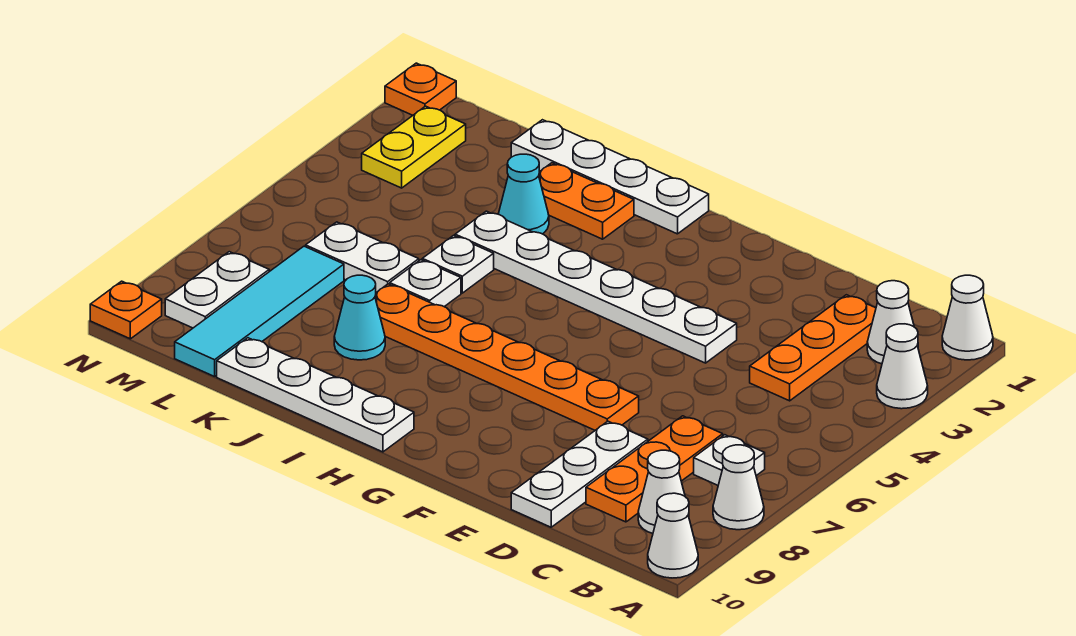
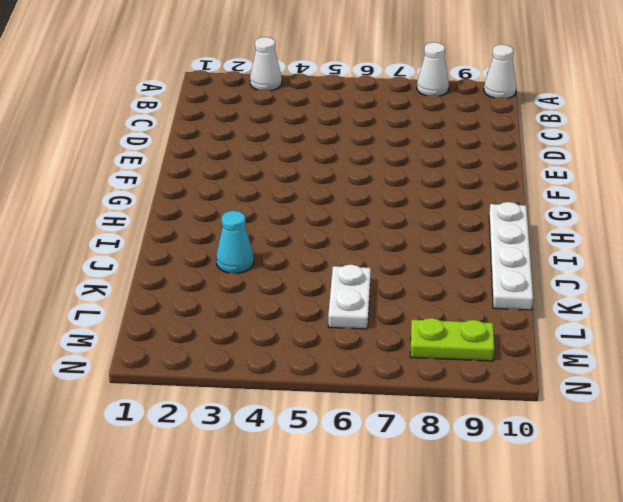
lime plate M8:M9 level 1 -> white plate M8:M9 level 1
none -> white cone A1 level 1
none -> white cone B2 level 1
none -> white plate B7 level 1

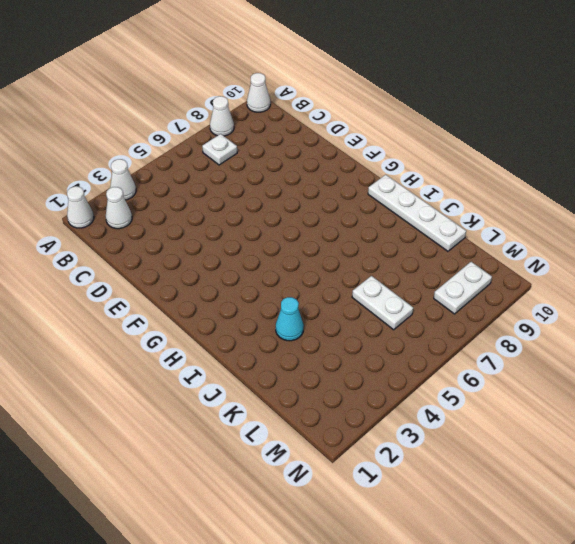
none -> white cone B9 level 1
none -> orange plate C2:C4 level 1
none -> orange plate C7:C9 level 1

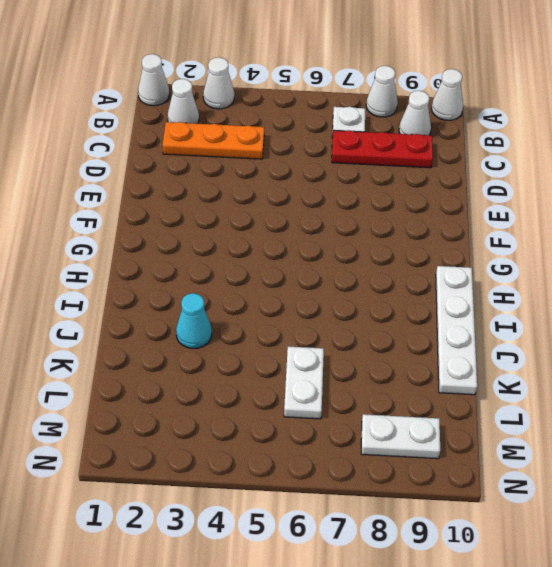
red plate C7:C9 level 1 -> orange plate C7:C9 level 1
none -> white plate D8:D10 level 1
none -> white plate E4:J4 level 1
none -> orange plate E7:J7 level 1

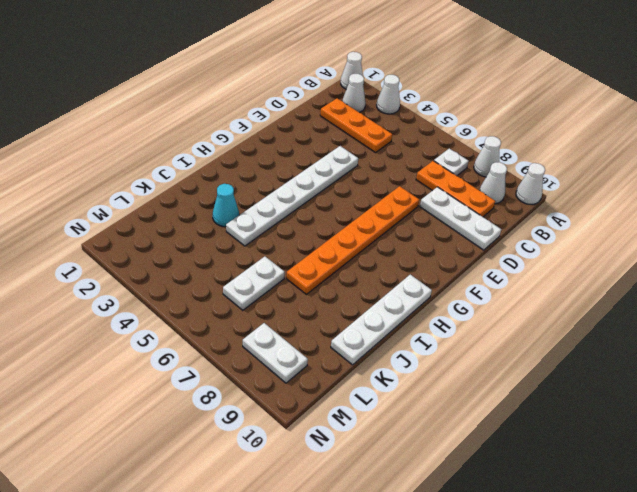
none -> white plate H1:K1 level 1
none -> orange plate I2:J2 level 1
none -> white plate J5 level 1

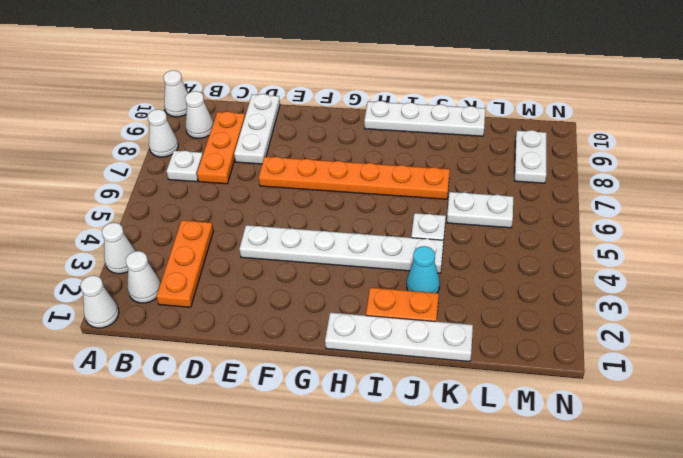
none -> white plate J6 level 1
none -> cyan cone J8 level 1
none -> cyan tile L7:L10 level 1

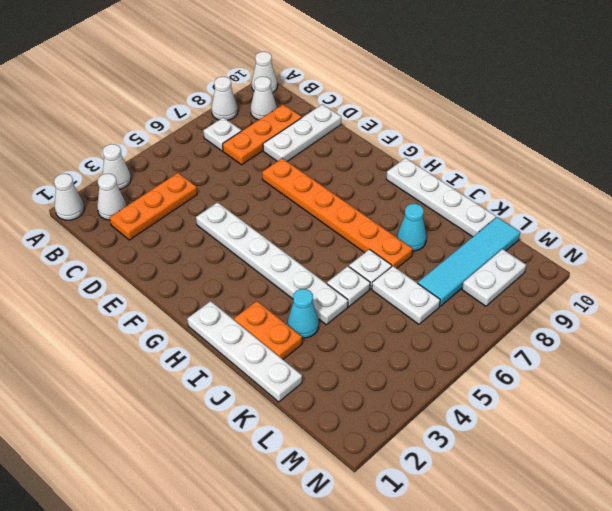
none -> yellow plate M2:M3 level 1
none -> orange plate N1 level 1
none -> orange plate N10 level 1

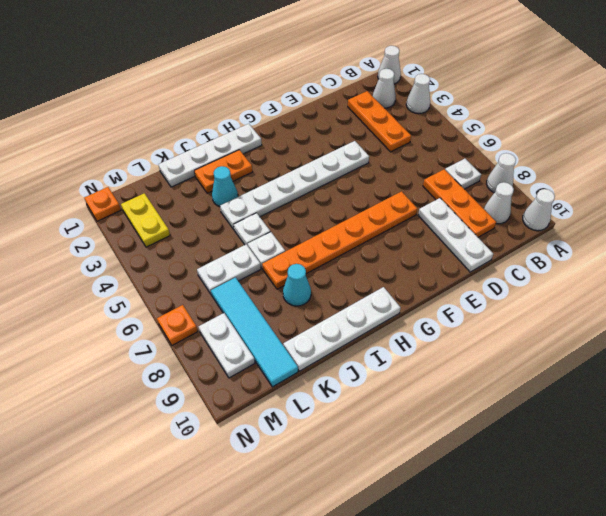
orange plate N7 level 1 -> orange plate N10 level 1

